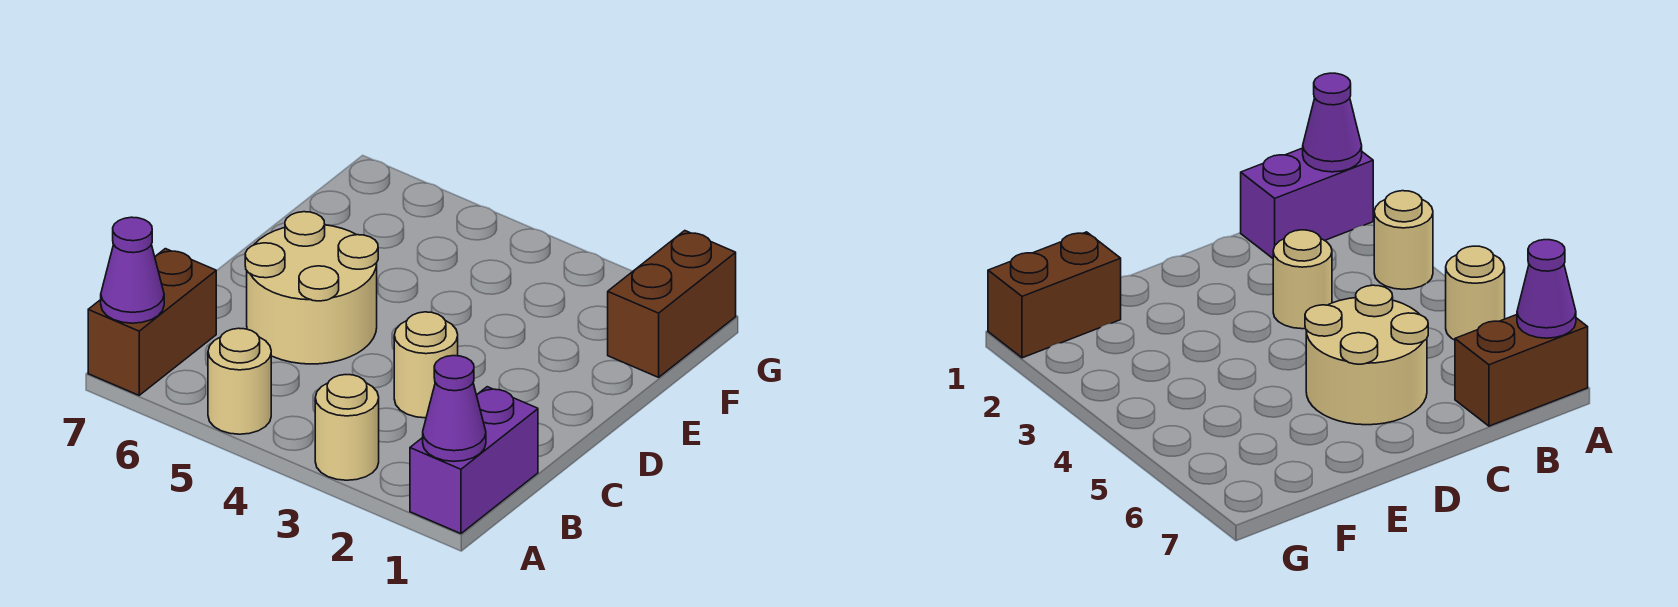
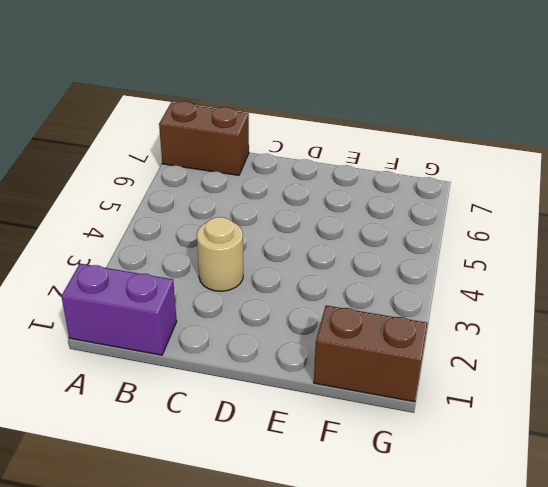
none -> tan round brick A3 level 1
none -> tan round brick A5 level 1

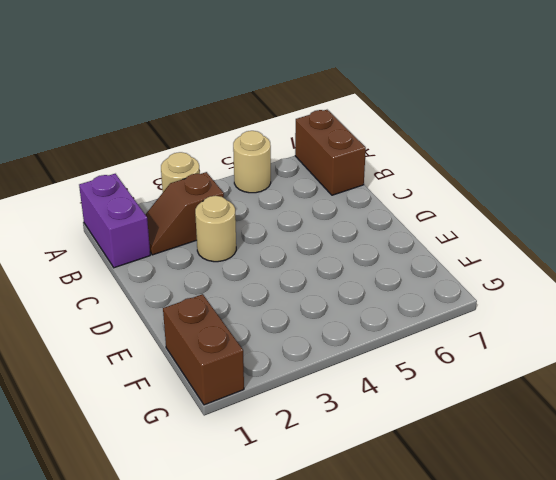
brown slope B2:B3 level 1 top 3 -> none
none -> tan round brick C5:D6 level 1
none -> purple cone A1 level 2

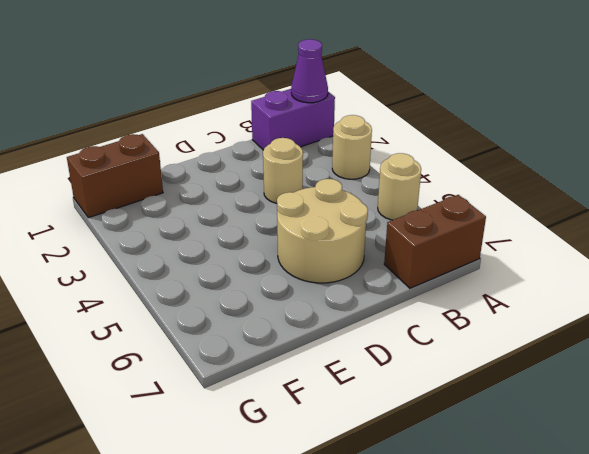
none -> purple cone A7 level 2

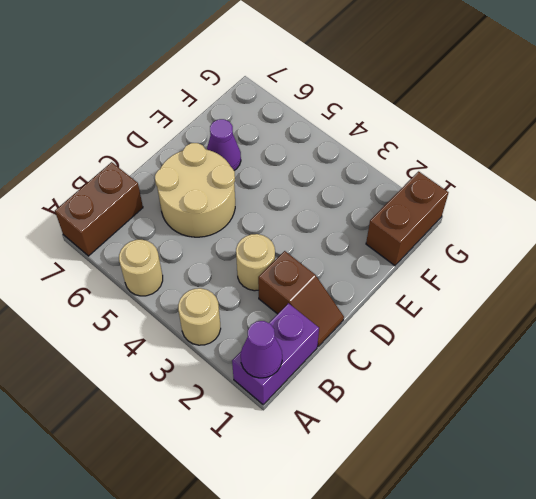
brown slope C1:C2 level 1 top 2 -> none
purple cone E6 level 1 -> purple cone A7 level 2

